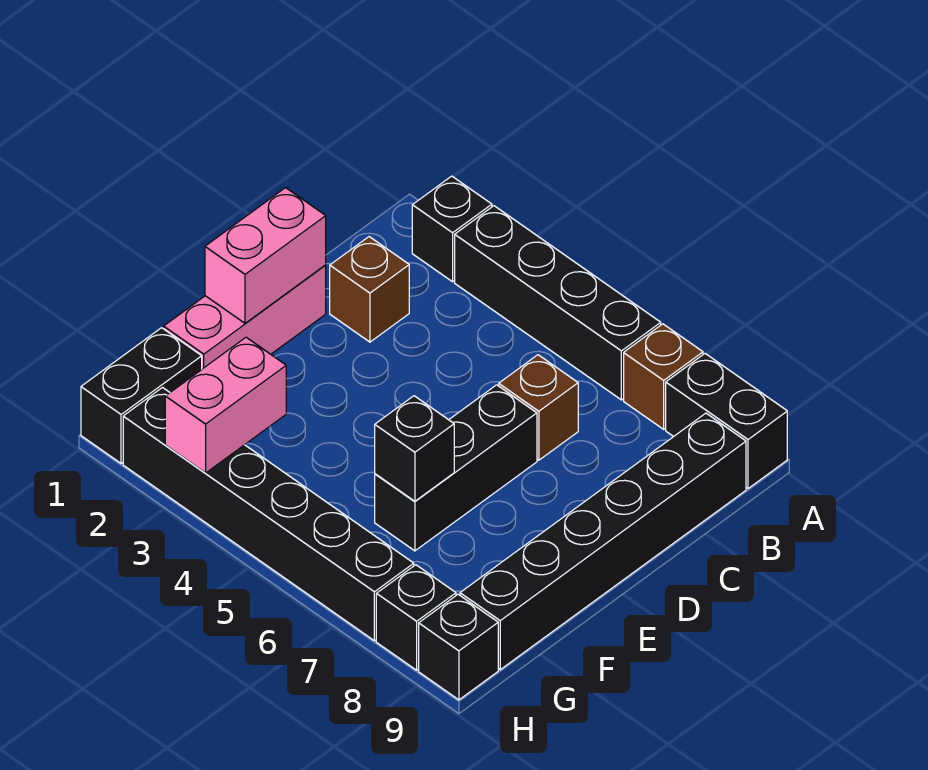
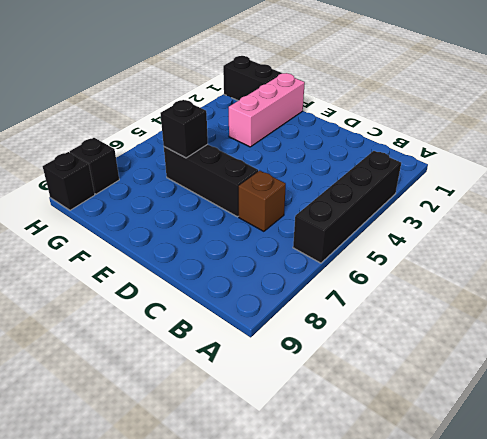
pink brick F1:F3 level 1 -> pink brick D1:F1 level 1
none -> black brick A2 level 1
none -> brown brick A7 level 1
none -> black brick A8:A9 level 1

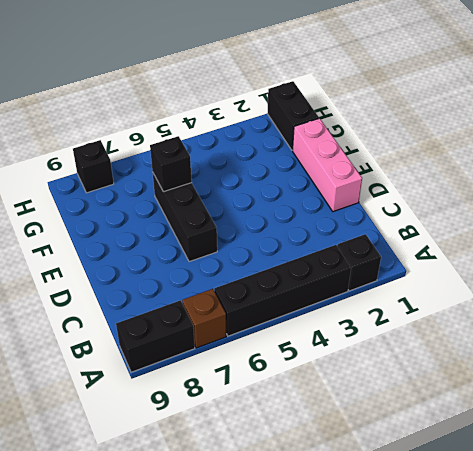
none -> black brick B9:G9 level 1
none -> brown brick C2 level 1
none -> brown brick C6 level 1

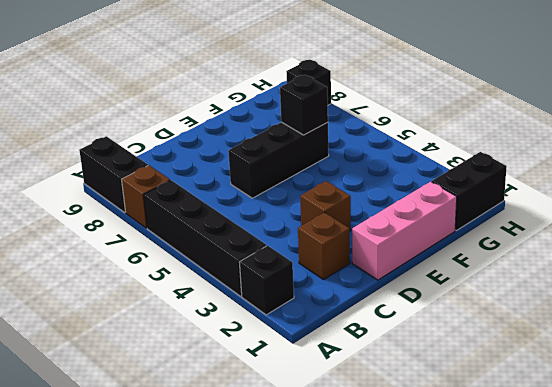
brown brick D3 level 1 -> brown brick C6 level 1
none -> black brick B9:G9 level 1
none -> black brick H2:H7 level 1
none -> black brick H9 level 1

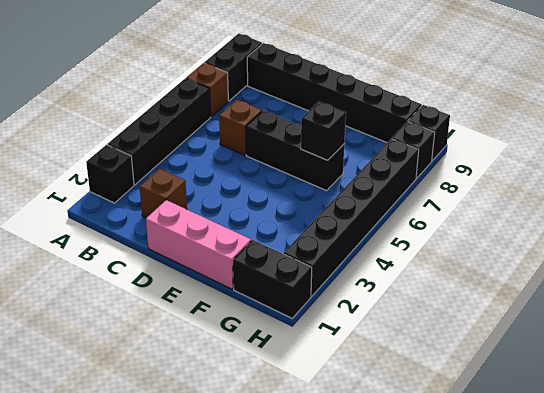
none -> pink brick D1:E1 level 2
none -> pink brick G3:H3 level 2

